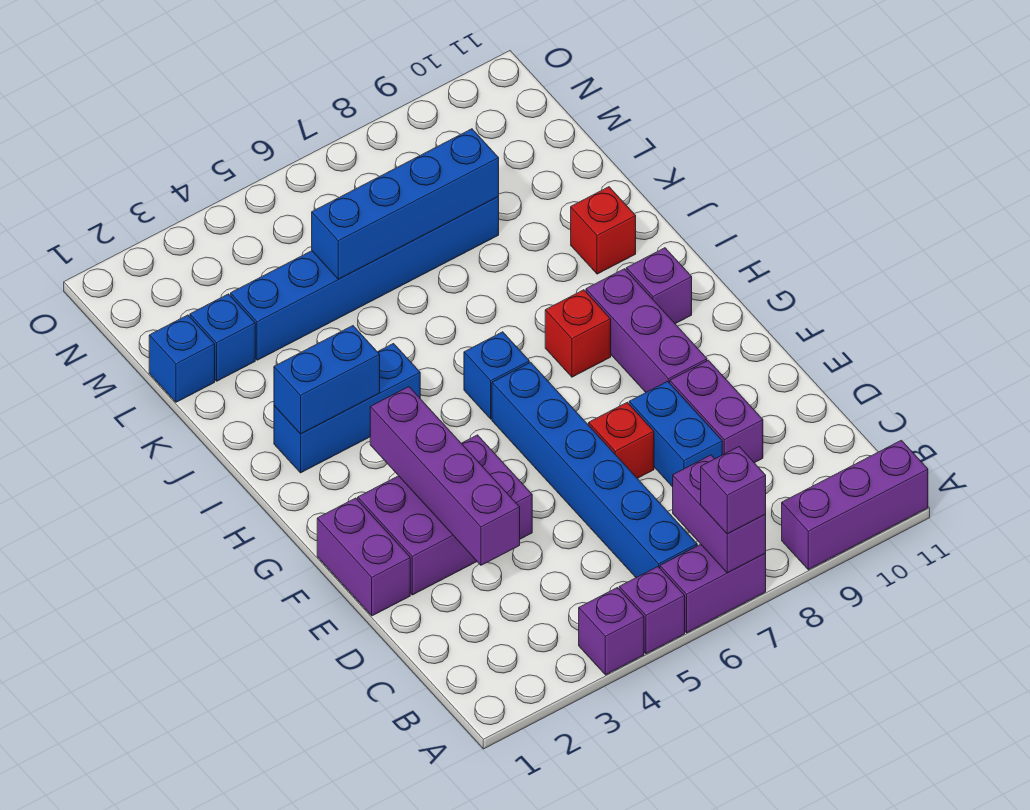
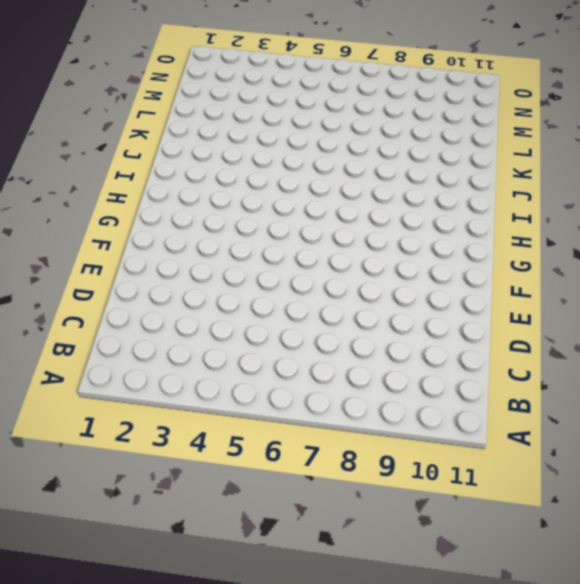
none -> purple brick A4 level 1
none -> purple brick A5 level 1
none -> purple brick A6:A7 level 1

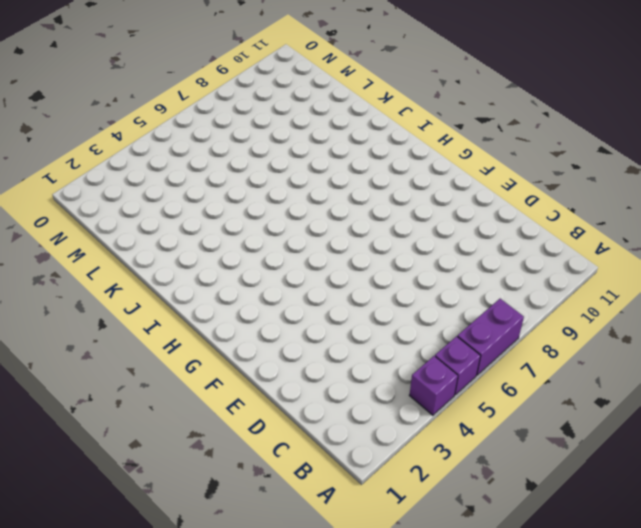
none -> purple brick A9:A11 level 1
none -> blue brick B6:G6 level 1
none -> blue brick D8:E8 level 1

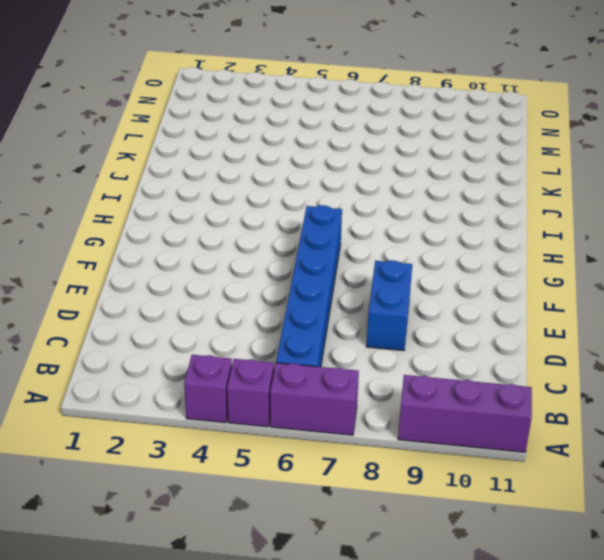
none -> purple brick D9:E9 level 1
none -> purple brick E1:F1 level 1
none -> purple brick E2:F4 level 1

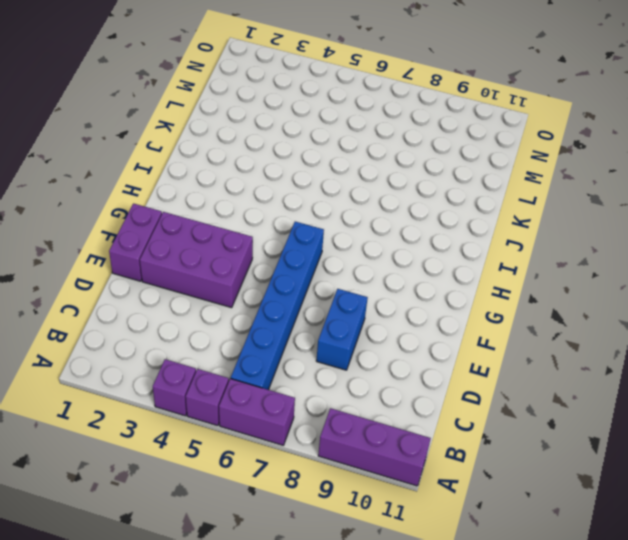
none -> purple brick D9:E9 level 1
none -> red brick E7 level 1
none -> purple brick F9:H9 level 1

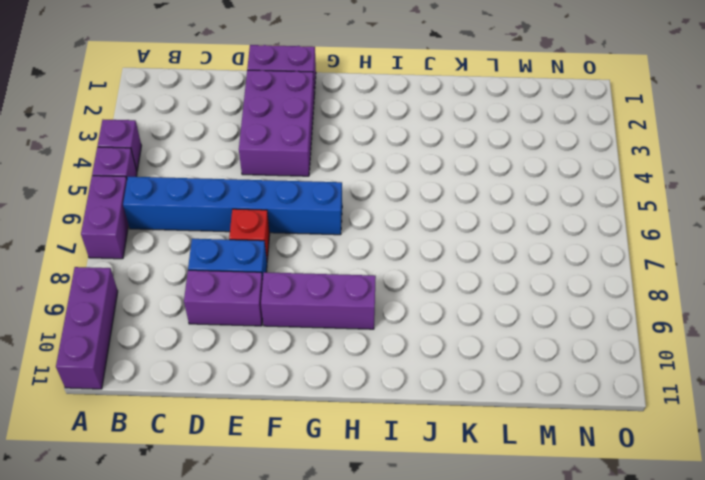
none -> blue brick H6 level 1
none -> red brick H8 level 1
none -> purple brick H10 level 1

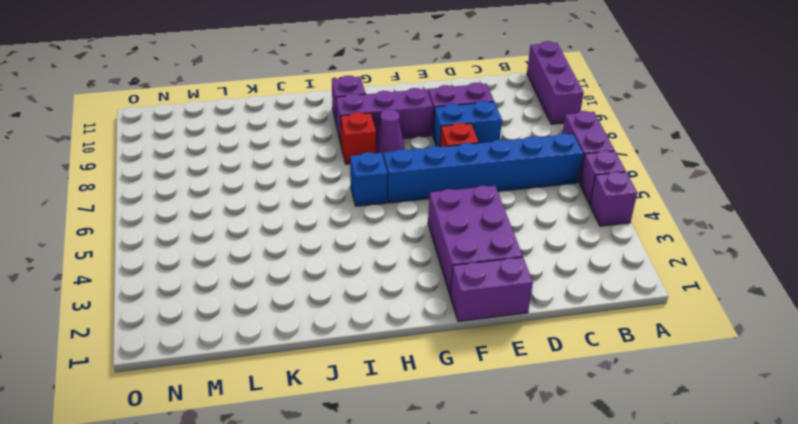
purple cone G8 level 1 -> none
none -> blue brick I2:I4 level 1
none -> red brick J10 level 1
none -> blue brick L1 level 1

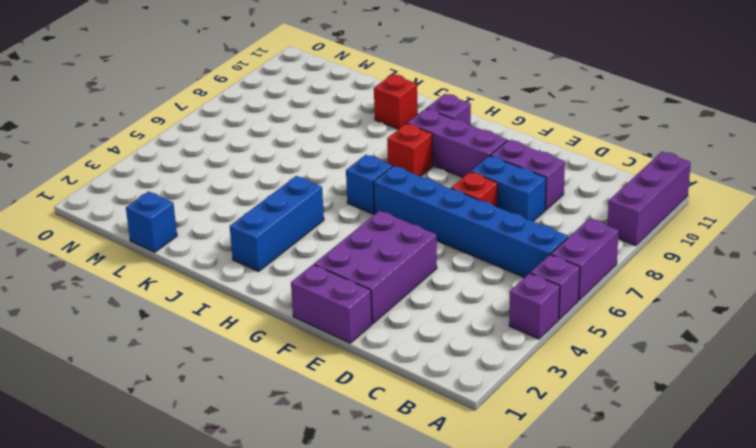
none -> blue brick L2 level 1
none -> blue brick L3:L8 level 1
none -> purple brick A7:B7 level 2

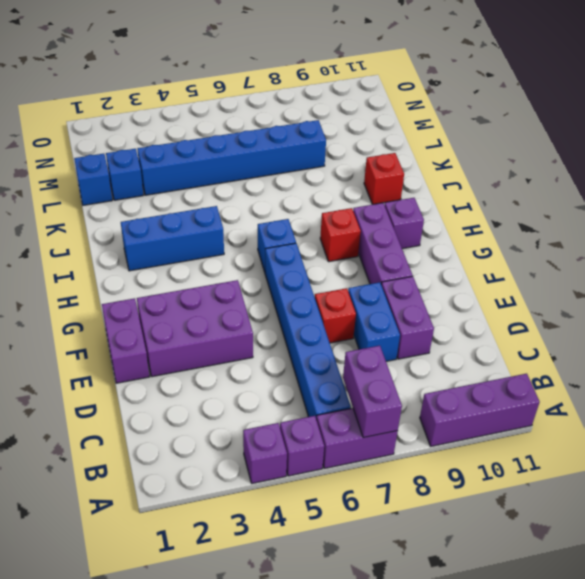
none -> purple brick D3:G3 level 2
none -> blue brick I2:I3 level 2
none -> blue brick L5:L8 level 2

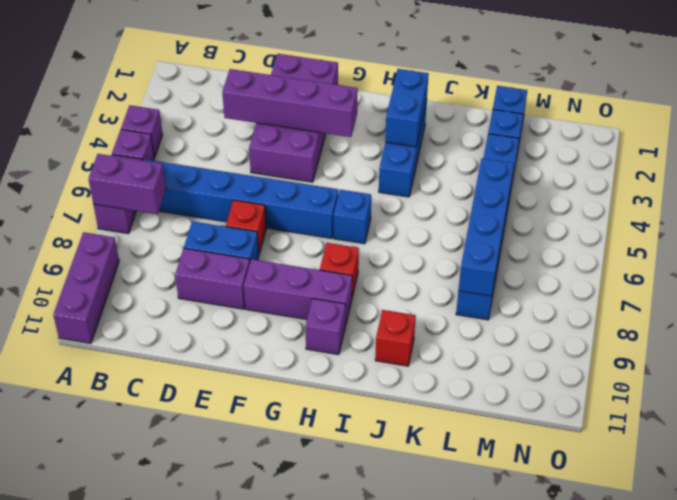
none -> purple brick A7 level 3

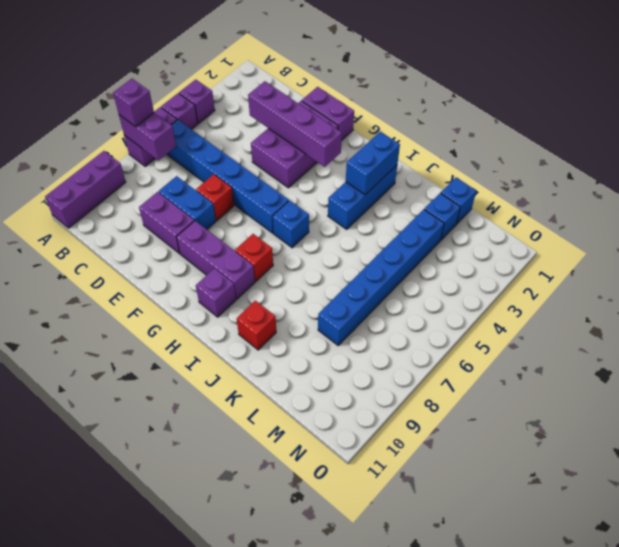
none -> blue brick L5:L8 level 2

